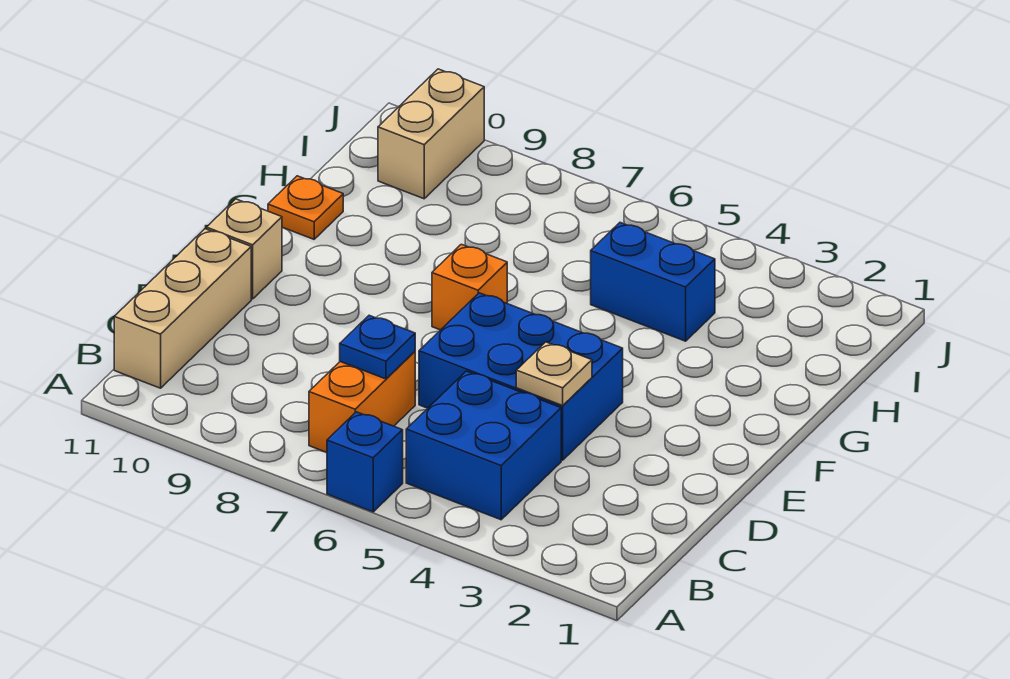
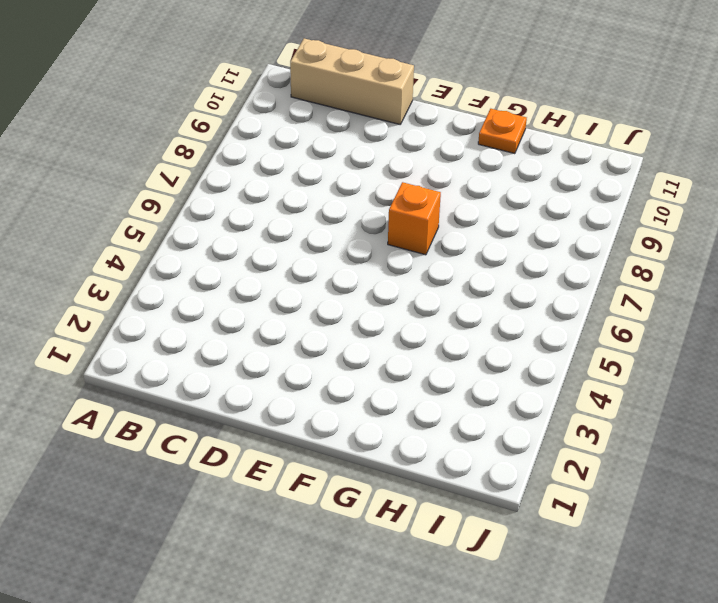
none -> blue brick A6 level 1
none -> blue brick B4:C5 level 1
none -> orange brick B7:C7 level 1

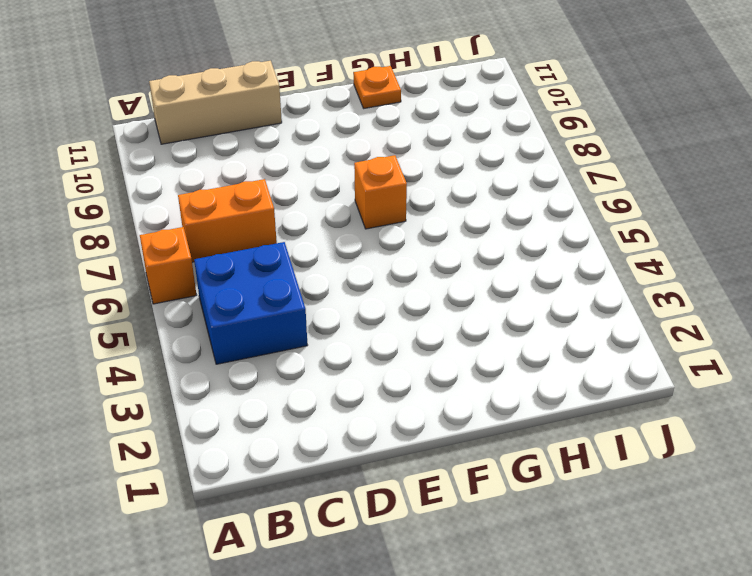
orange brick A6 level 1 -> blue brick A6 level 1
none -> blue brick D4:E6 level 1
none -> tan brick E11 level 1
none -> blue brick H4:H5 level 1

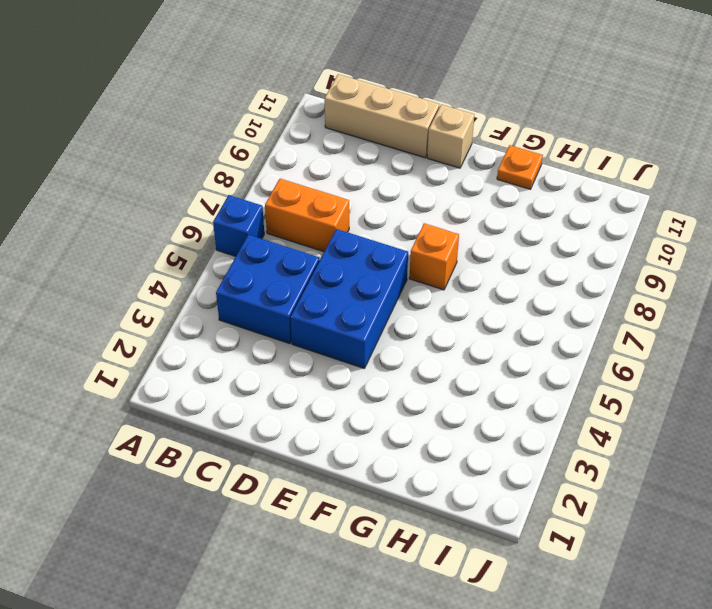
none -> blue brick H4:H5 level 1
none -> tan brick I10:J10 level 1
none -> blue plate C7 level 2

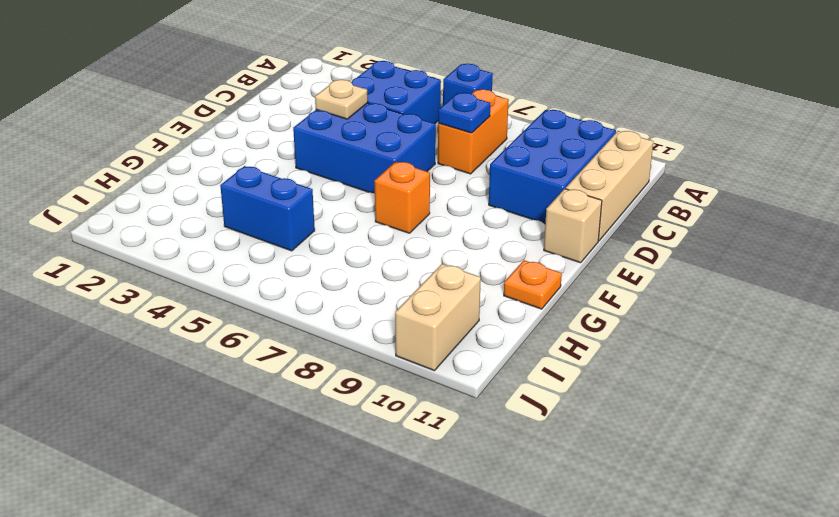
blue brick B9:D10 level 1 -> none

